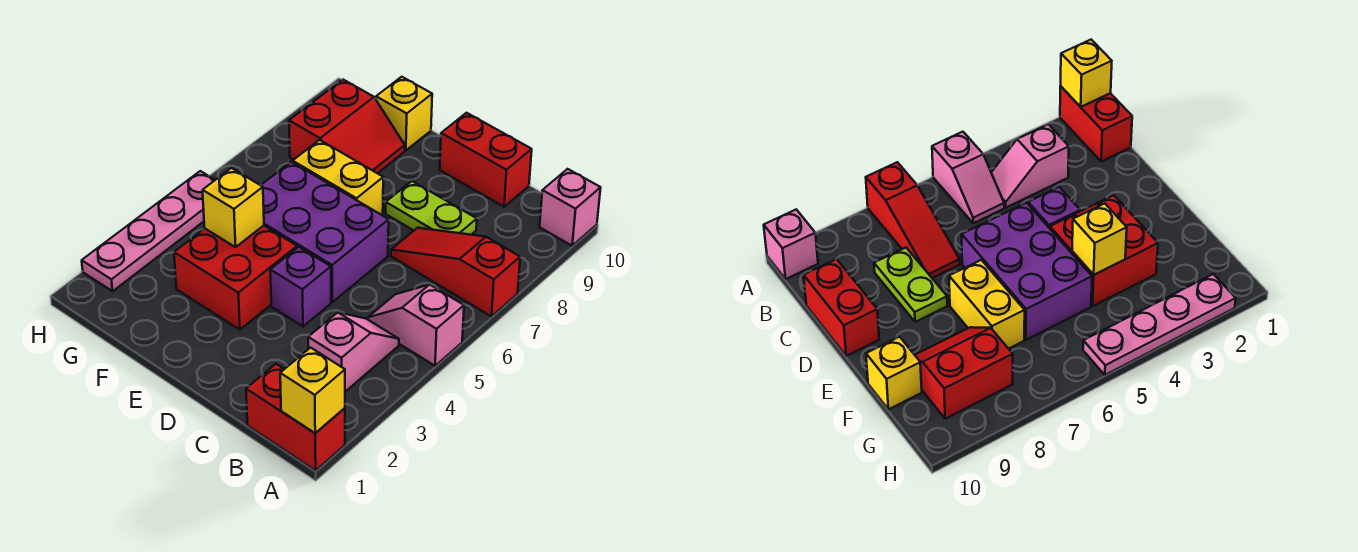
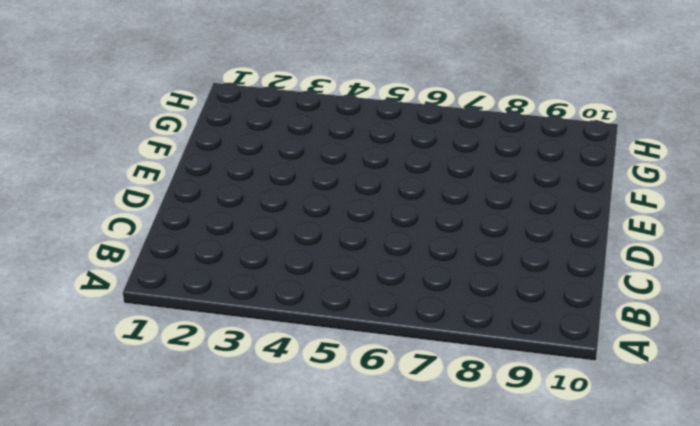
none -> red brick A1:B1 level 1
none -> pink slope A5:B5 level 1 top A
none -> red slope A7:C7 level 1 top A

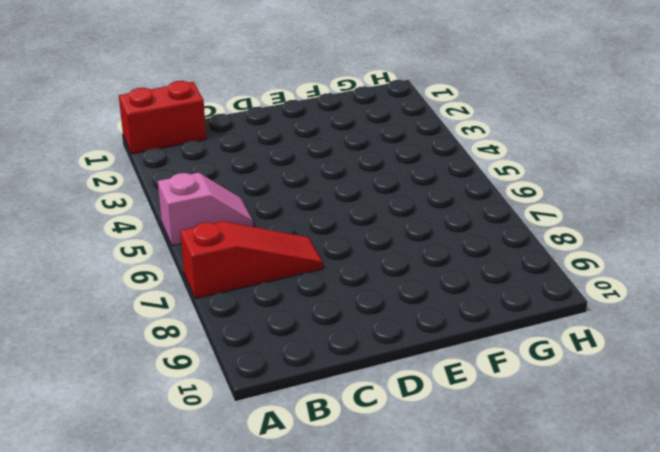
none -> pink brick A10 level 1
none -> pink slope B3:B4 level 1 top 3
none -> lime plate C8:D8 level 1

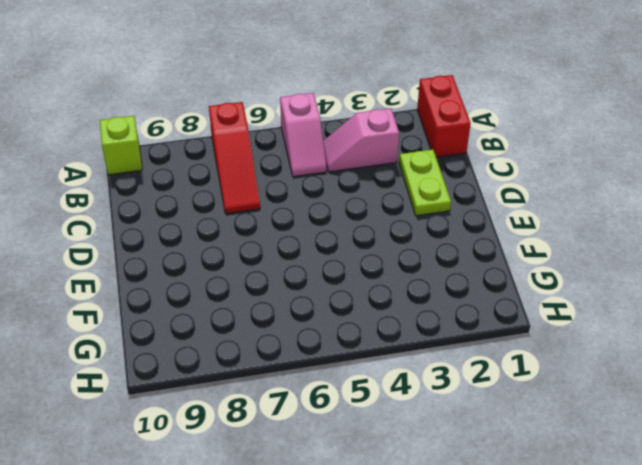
lime brick A10 level 1 -> pink brick A10 level 1
lime plate C2:D2 level 1 -> lime plate C8:D8 level 1
none -> red brick C10:D10 level 1
none -> purple brick D4 level 1
none -> purple brick D5:F6 level 1

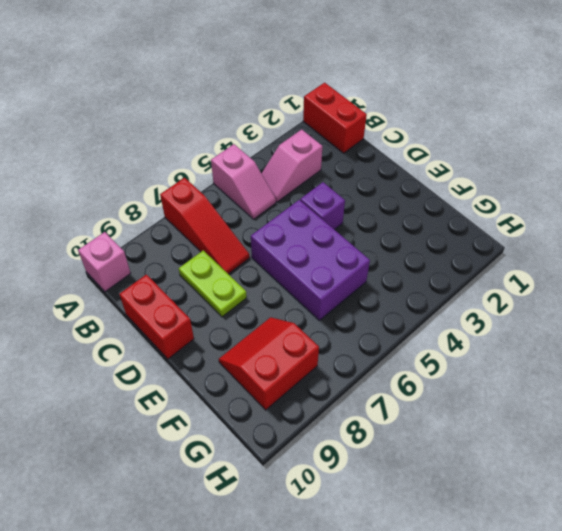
none -> red brick E3:F4 level 1
none -> yellow brick E7:F7 level 1
none -> yellow brick F10 level 1

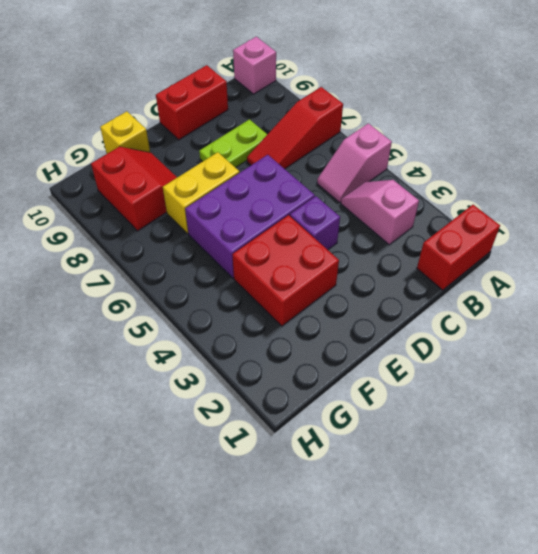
none -> pink plate H2:H5 level 1
none -> yellow brick A1 level 2
none -> yellow brick F4 level 2

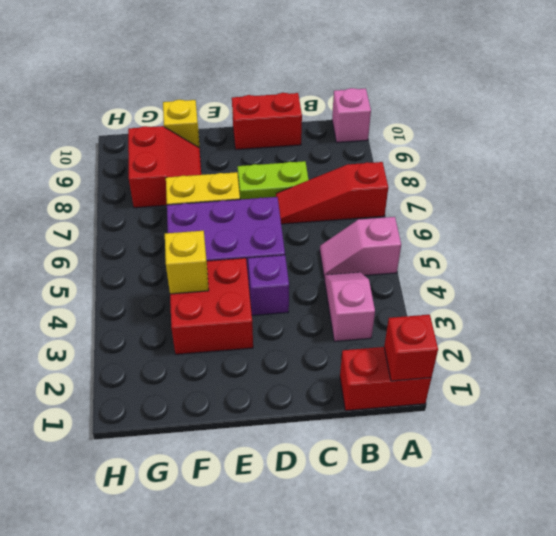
red brick A1 level 2 -> yellow brick A1 level 2
none -> pink plate H2:H5 level 1

